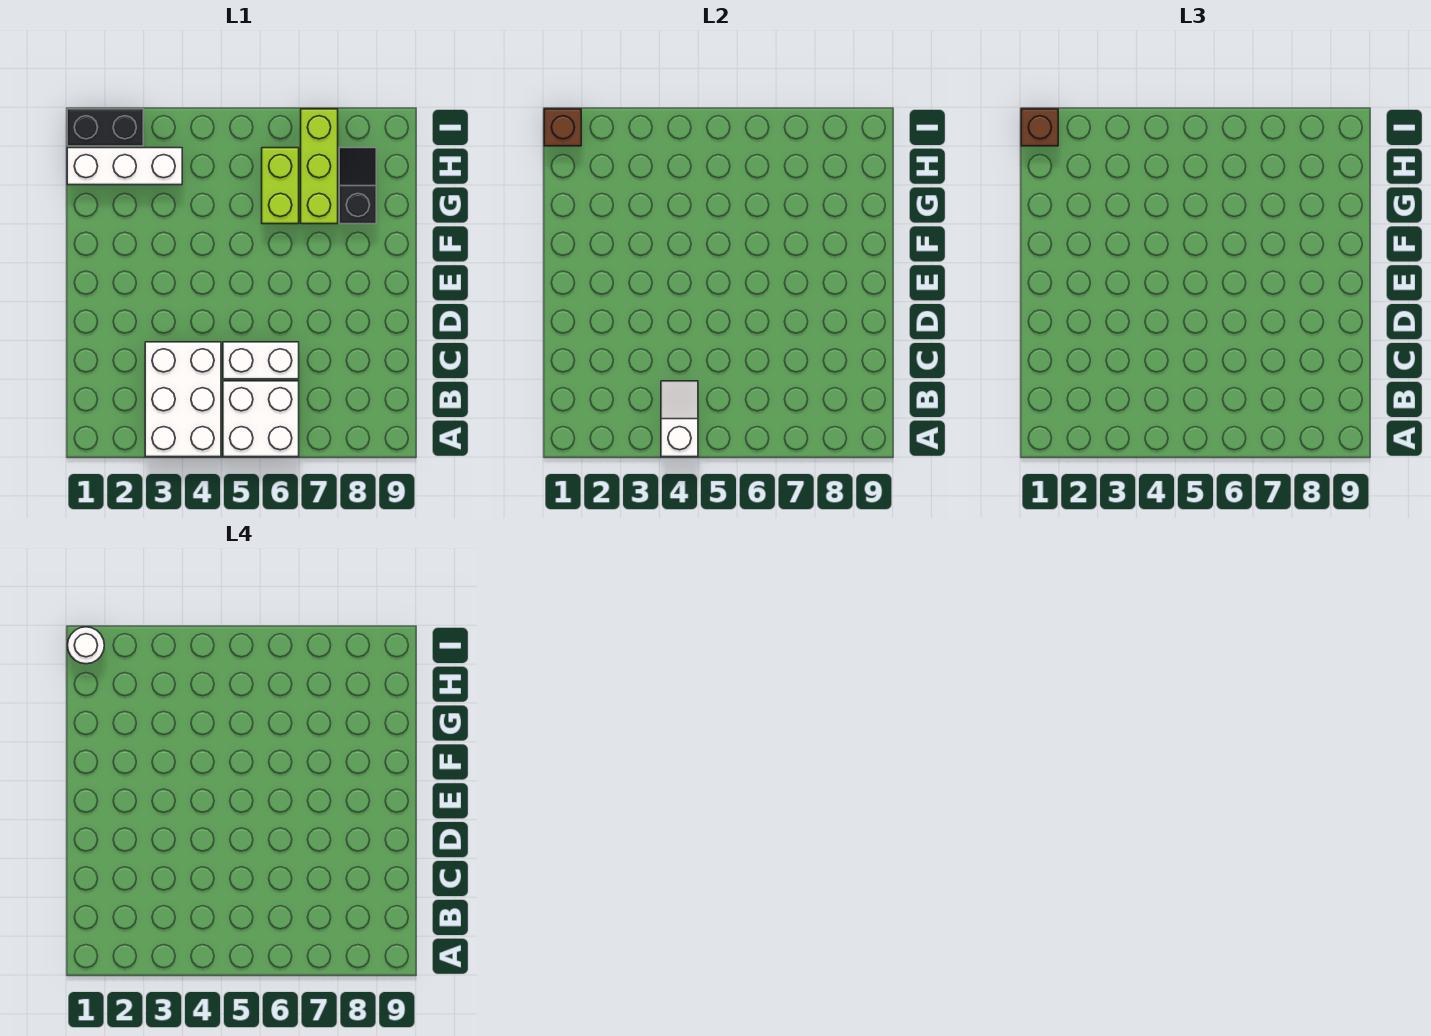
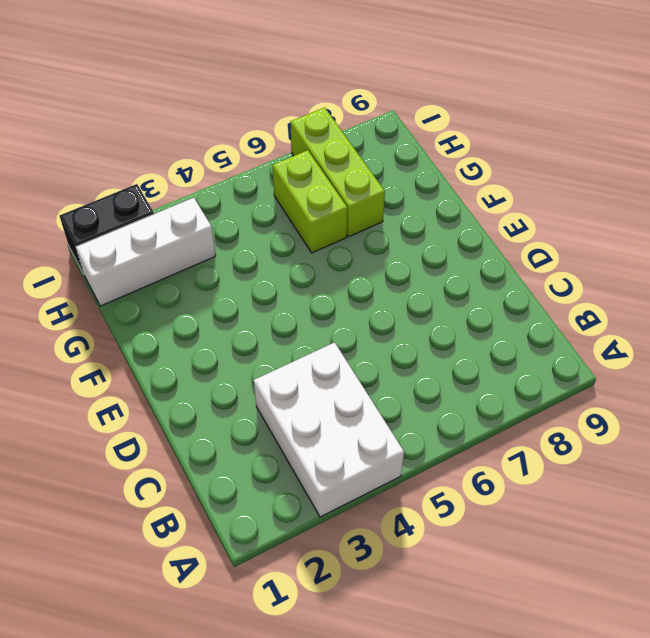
none -> white brick A5:B6 level 1
none -> white brick C5:C6 level 1
none -> black slope G8:H8 level 1 top G

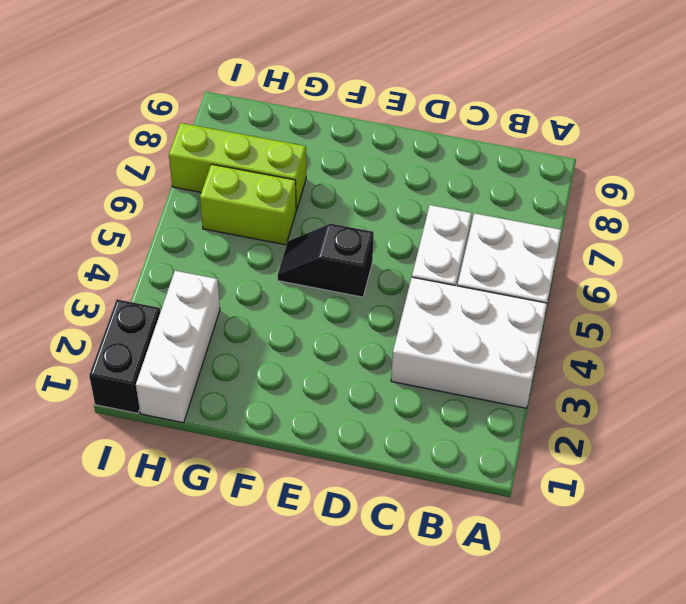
black slope E5:F5 level 1 top E -> black slope G8:H8 level 1 top G
none -> white slope A4:B4 level 2 top A
none -> brown brick I1 level 2
none -> brown brick I1 level 3

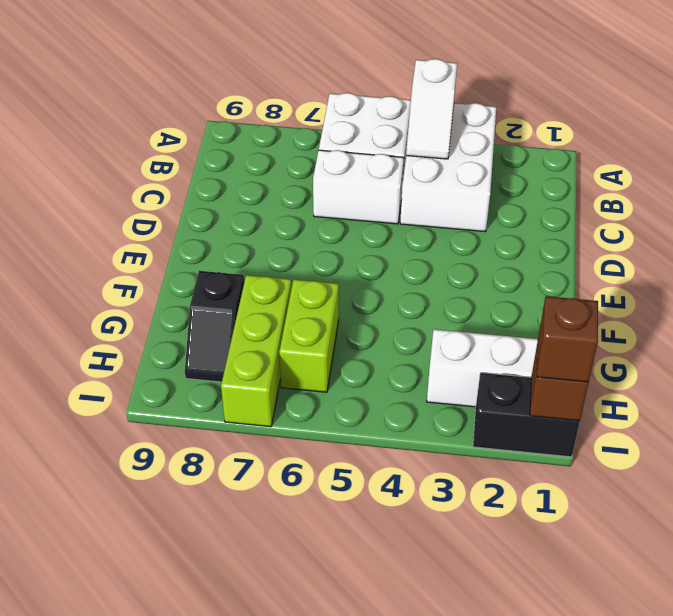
none -> white round brick I1 level 4

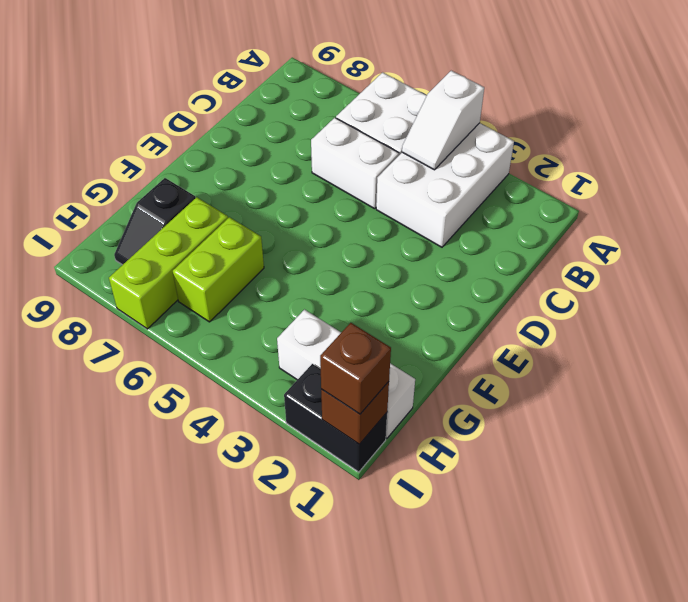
none -> white round brick I1 level 4

